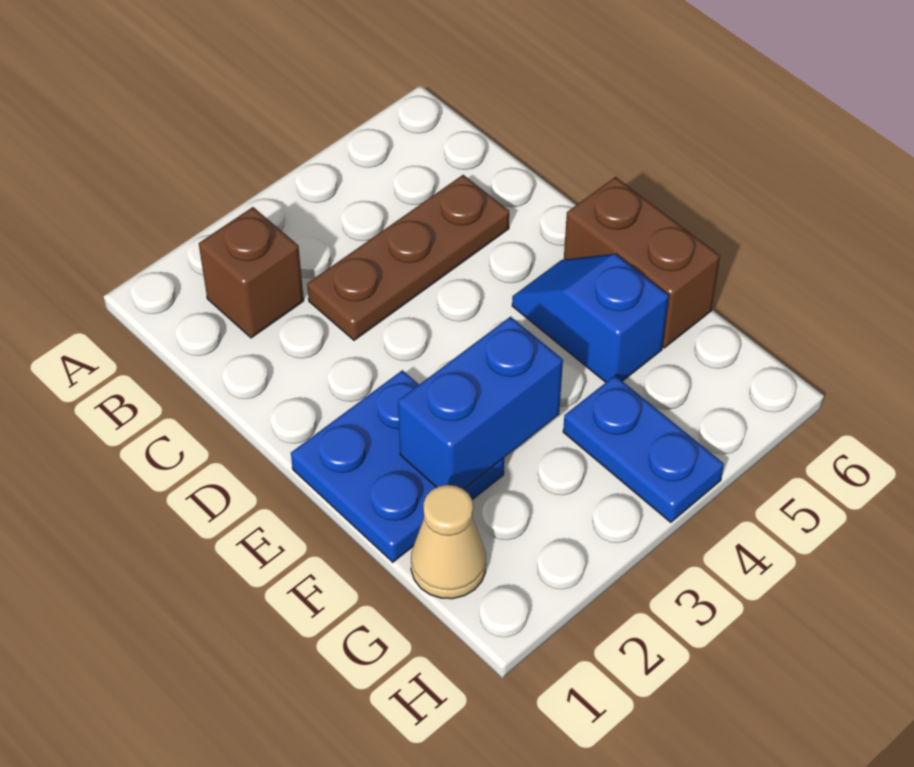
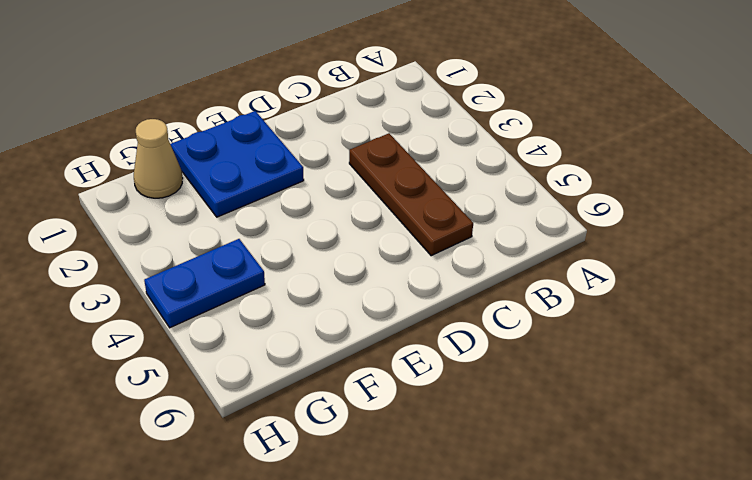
none -> brown brick B2 level 1
none -> blue slope E5:F5 level 1 top F

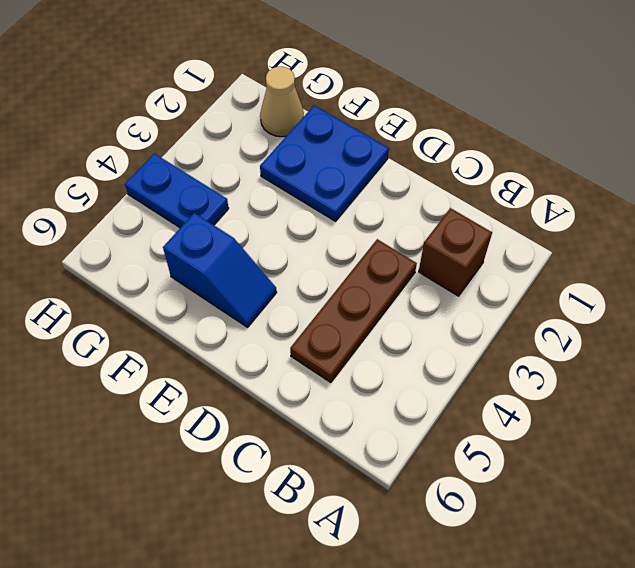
none -> brown brick E6:F6 level 1
none -> blue brick F2:F3 level 2

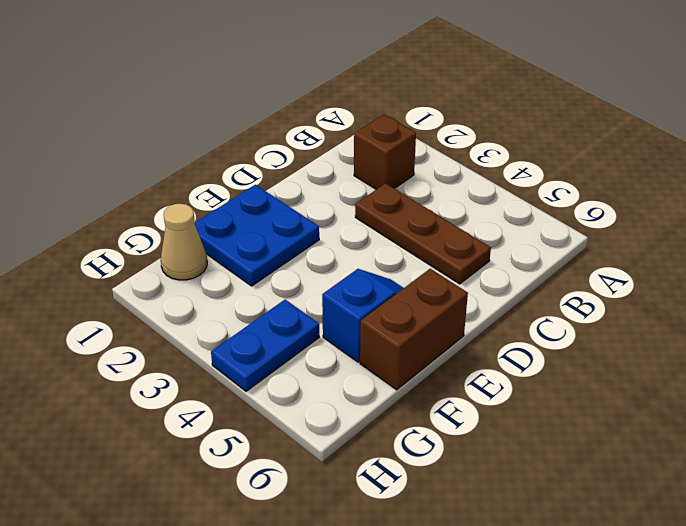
none -> blue brick F2:F3 level 2

